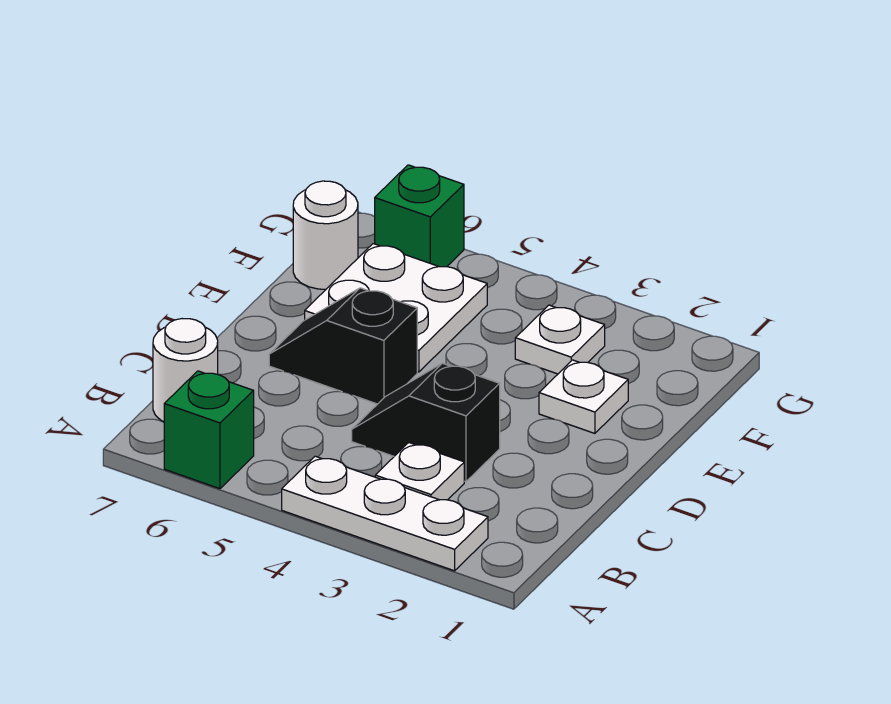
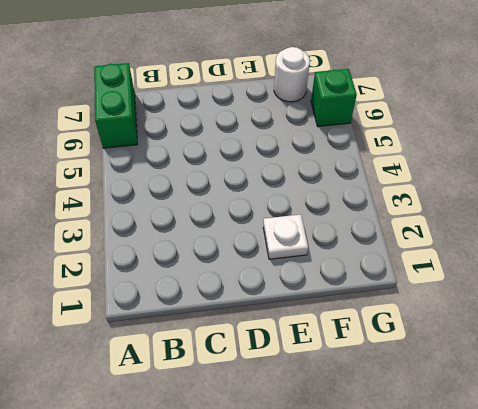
green brick A6:A7 level 1 -> green brick A6 level 1
none -> white plate A2:A4 level 1
none -> white plate B3 level 1

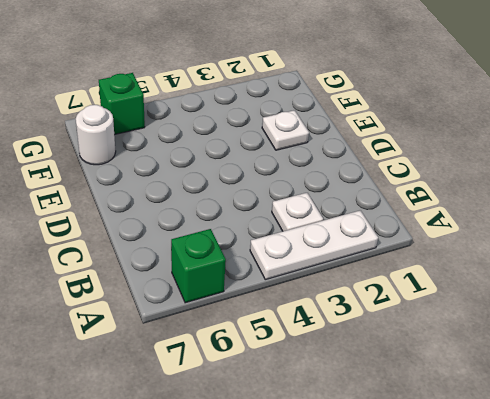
none -> white round brick B7 level 1
none -> black slope C3:C4 level 1 top 3

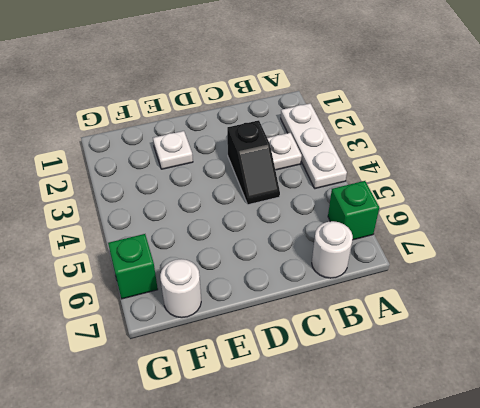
none -> black slope D5:D6 level 1 top 5
none -> white plate E5:F6 level 1

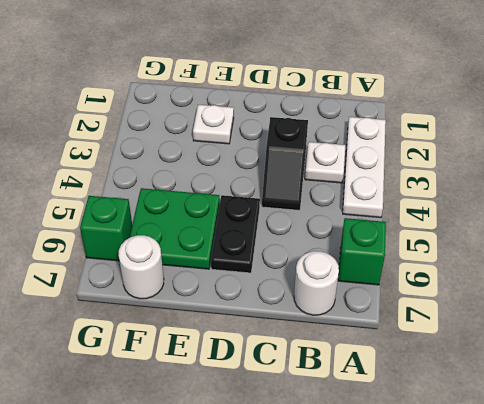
black plate D5:D6 level 1 -> black slope D5:D6 level 1 top 5
green plate E5:F6 level 1 -> white plate E5:F6 level 1
none -> white plate F3 level 1

